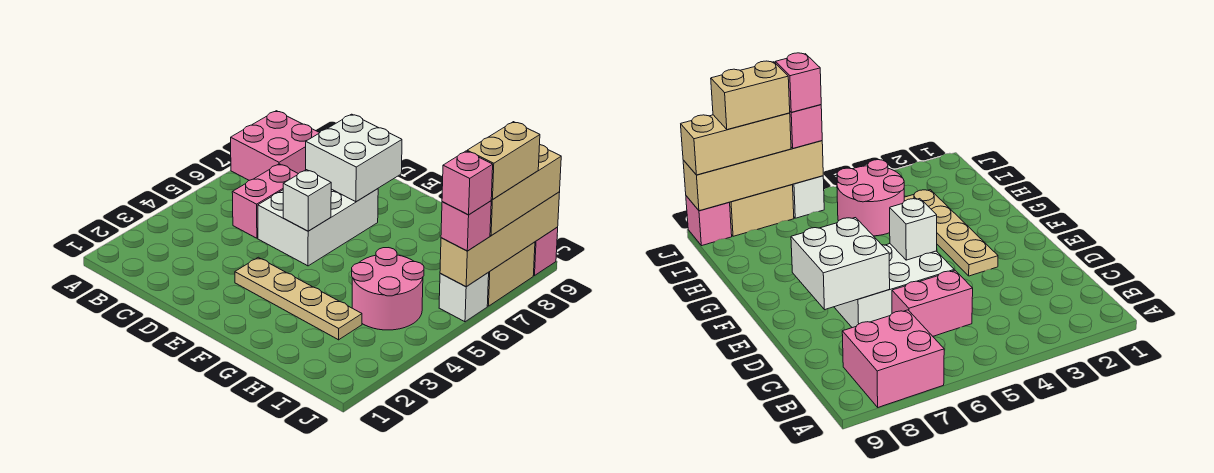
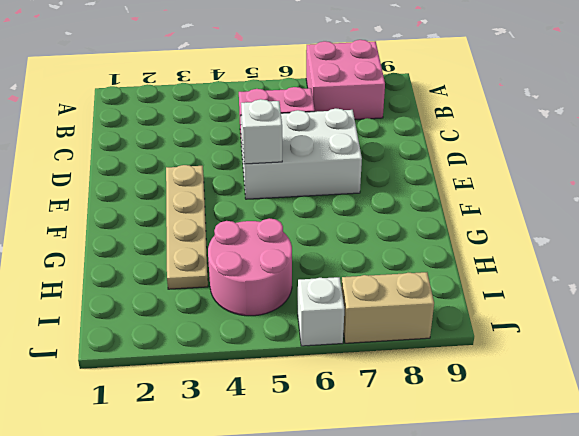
none -> pink brick J9 level 1
none -> white brick D7:E8 level 2
none -> tan brick J6:J9 level 2

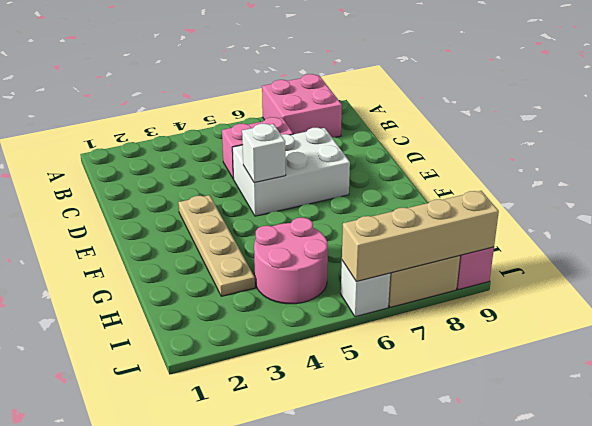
none -> white brick D7:E8 level 2
none -> pink brick J6 level 3
none -> tan brick J7:J9 level 3

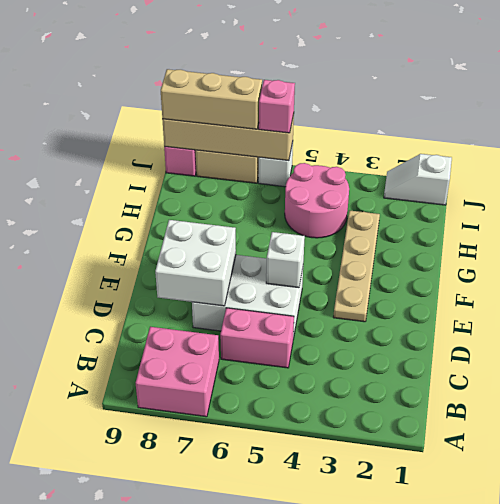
white slope J1:J2 level 1 top 1 -> none
none -> pink brick J6 level 4
none -> tan brick J7:J8 level 4

